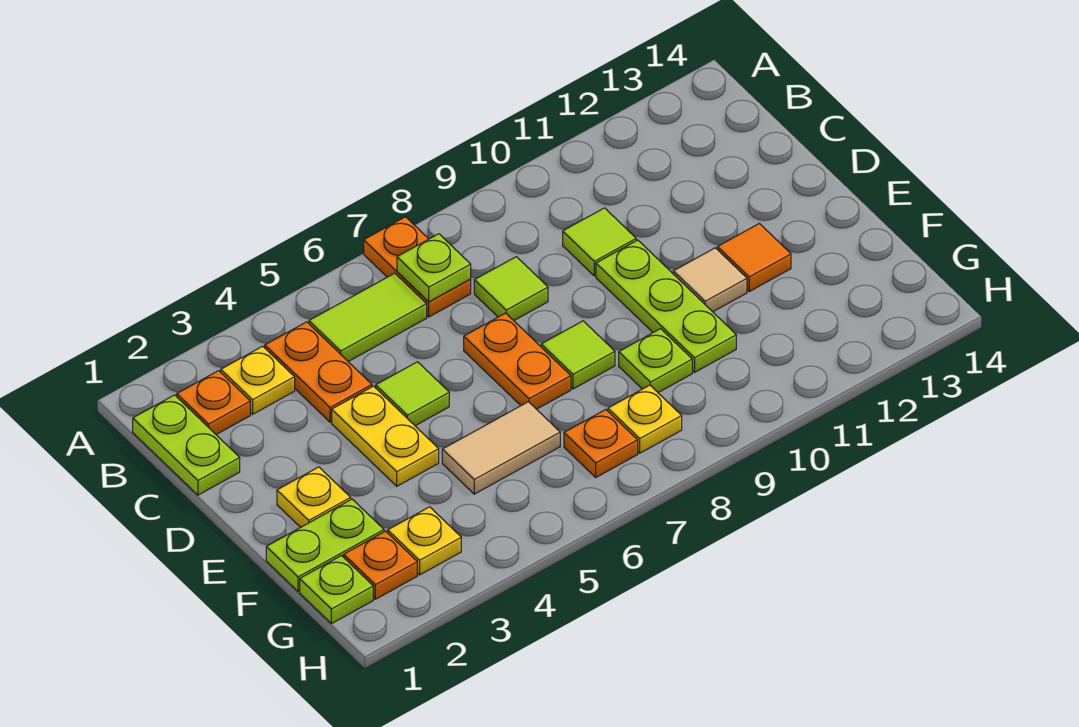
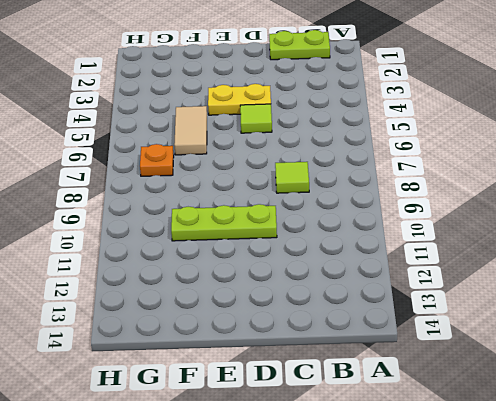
none -> orange plate A7:B7 level 1
none -> orange plate B2 level 1
none -> yellow plate B3 level 1

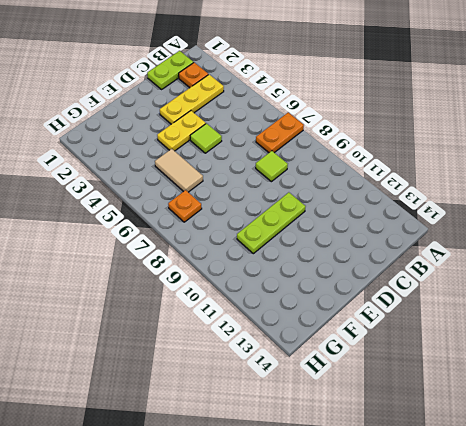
yellow plate B3:D3 level 1 -> yellow plate B3 level 1
none -> orange plate B4:C4 level 1
none -> lime tile B5:B6 level 1
none -> lime tile C10 level 1

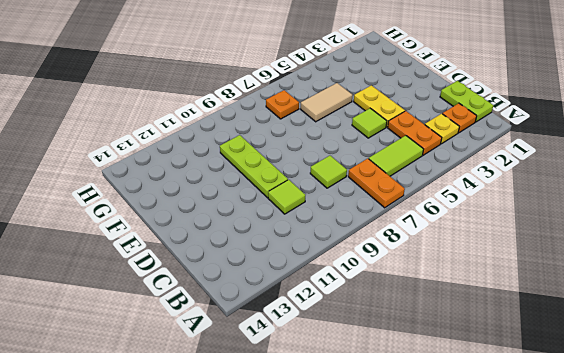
none -> orange plate D7:E7 level 1
none -> yellow plate E2 level 1
none -> lime tile E8 level 1

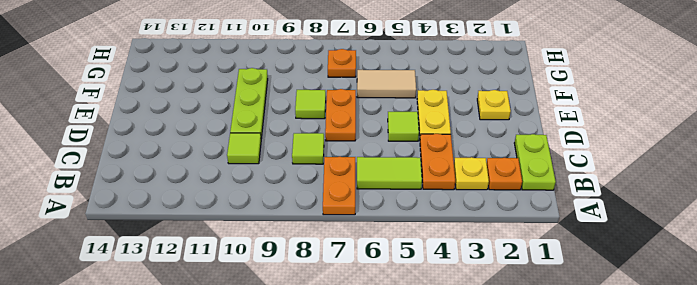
none -> tan tile E11 level 1
none -> orange tile E12 level 1
none -> lime plate F1:F2 level 1

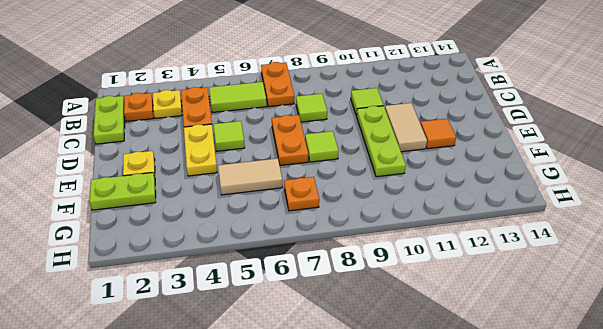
tan tile D11:E11 level 1 -> tan tile E11 level 1
none -> lime plate F9 level 1
none -> lime plate G1 level 1
none -> orange plate G2 level 1

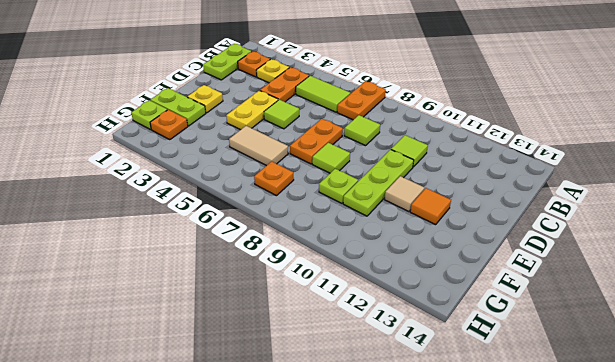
none -> yellow plate G3 level 1
none -> yellow plate G8 level 1
none -> lime plate B7 level 2

